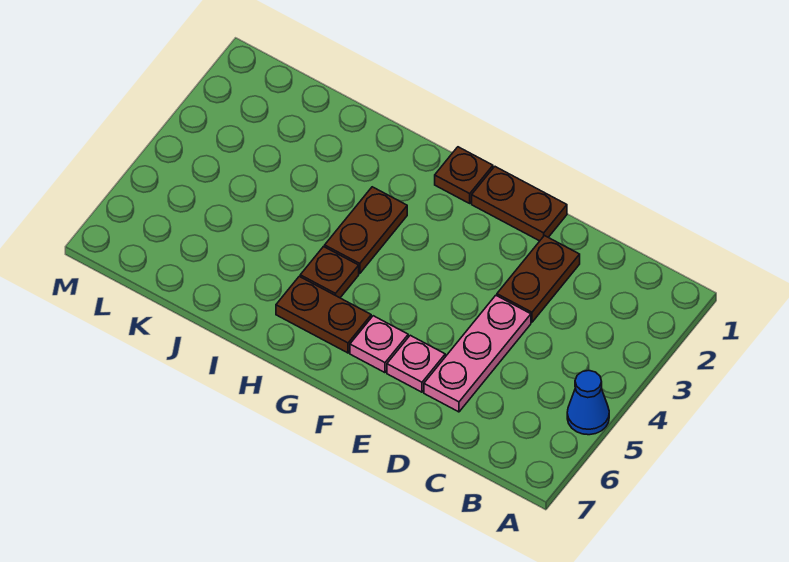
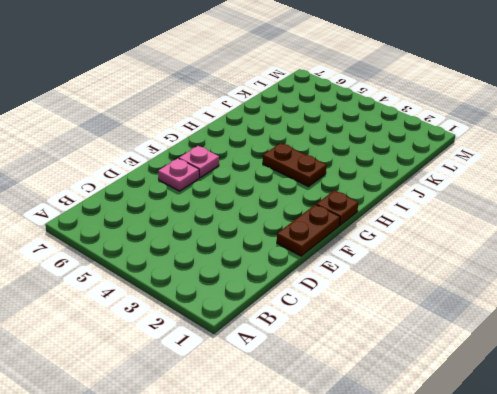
none -> blue cone A5 level 1
none -> brown plate D2:D3 level 1

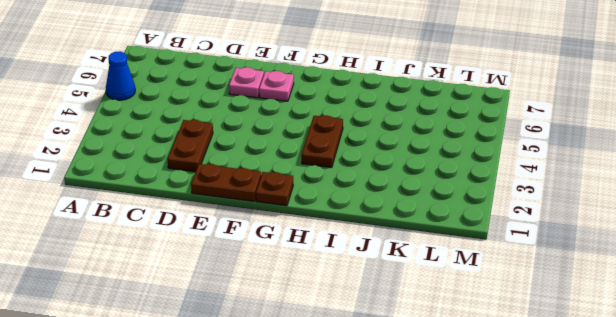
none -> pink plate D4:D6 level 1
none -> brown plate G6:H6 level 1

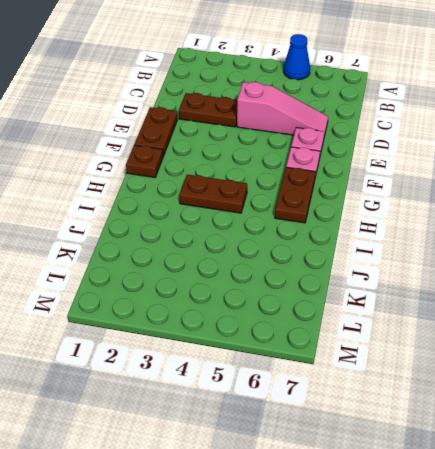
pink slope D4:D6 level 1 top 4 -> pink plate D4:D6 level 1
none -> brown plate H5 level 1

